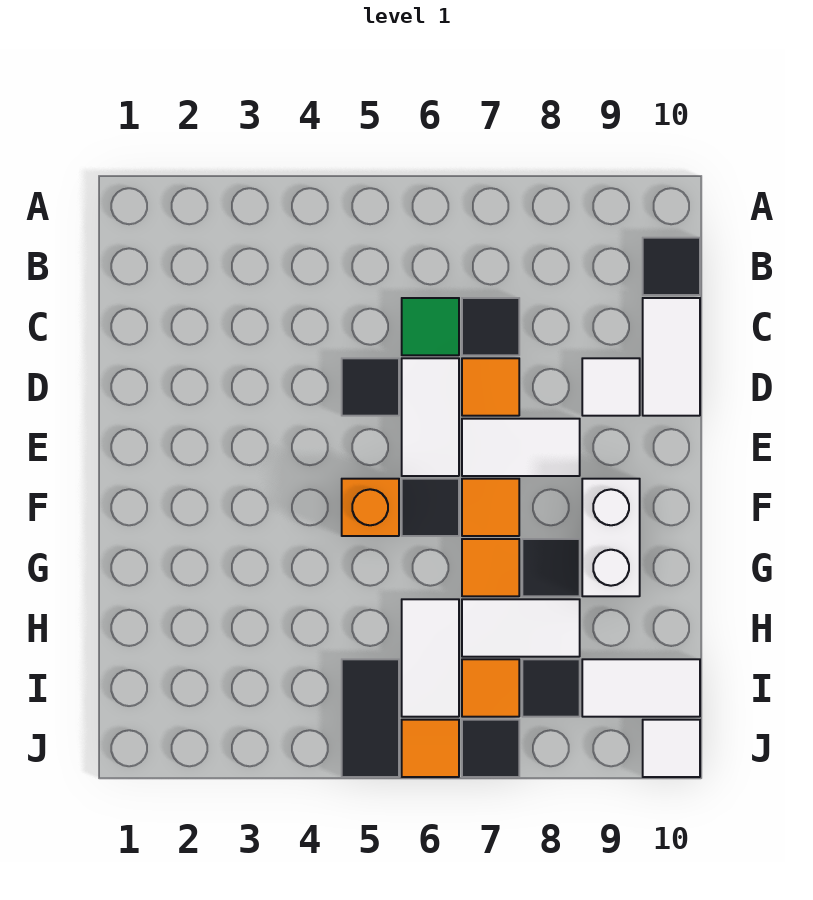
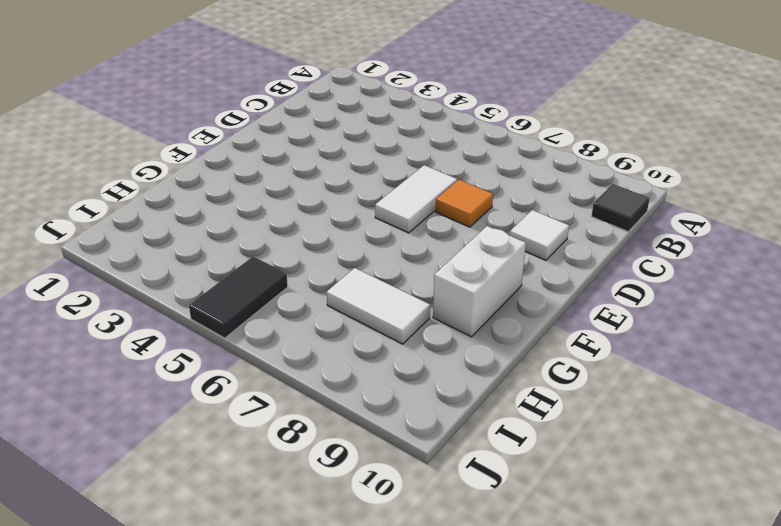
none -> green tile C6 level 1
none -> black tile C7 level 1
none -> white tile C10:D10 level 1

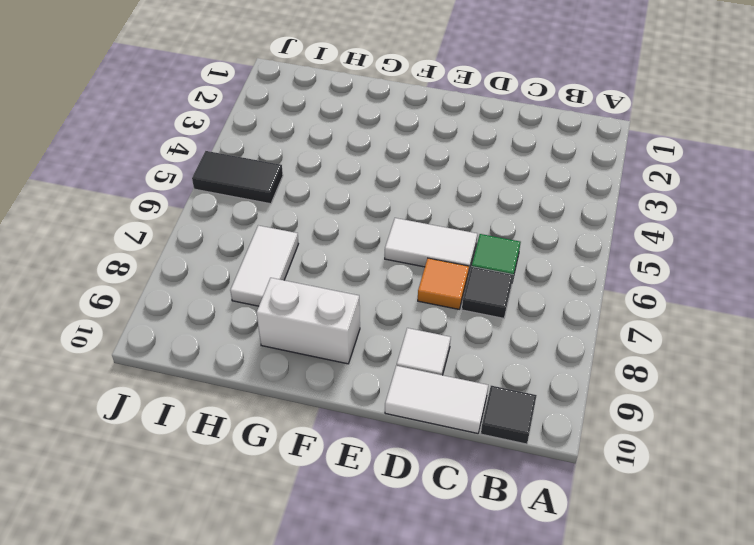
none -> black tile D5 level 1
none -> white tile E7:E8 level 1
none -> orange brick F5 level 1

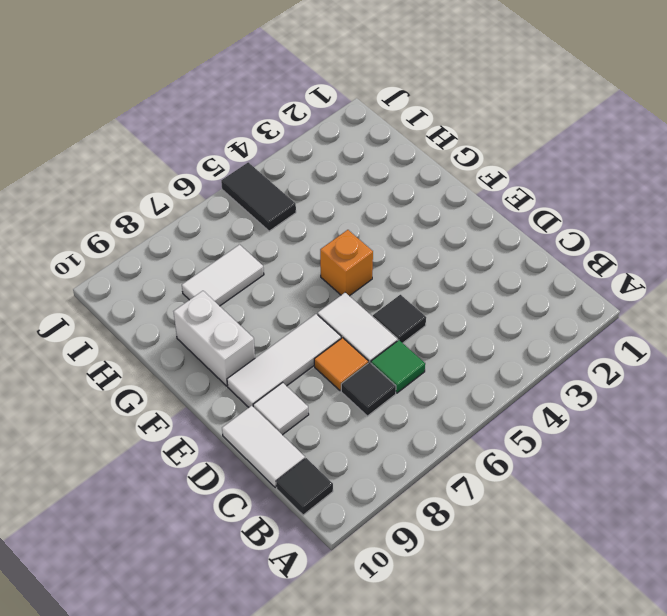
white tile E7:E9 level 1 -> white tile E7:E8 level 1
none -> black tile F6 level 1
none -> orange tile F7 level 1
none -> orange tile G7 level 1

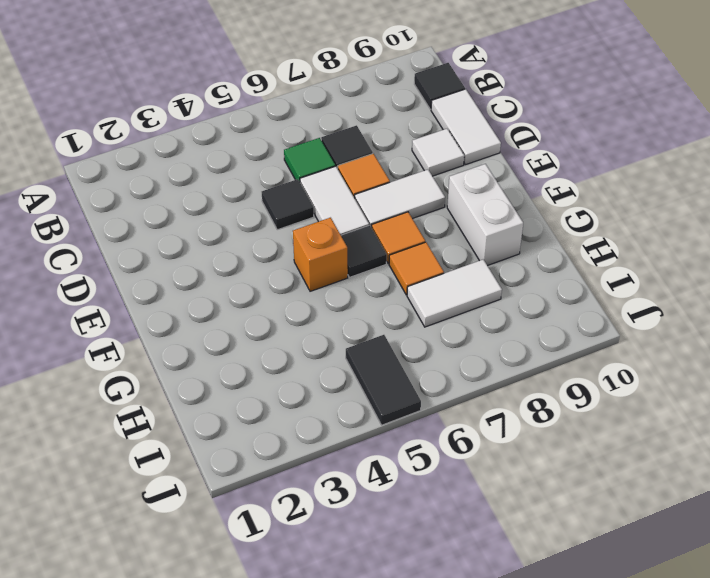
none -> black tile G8 level 1
none -> white tile H6:I6 level 1
none -> orange tile I7 level 1

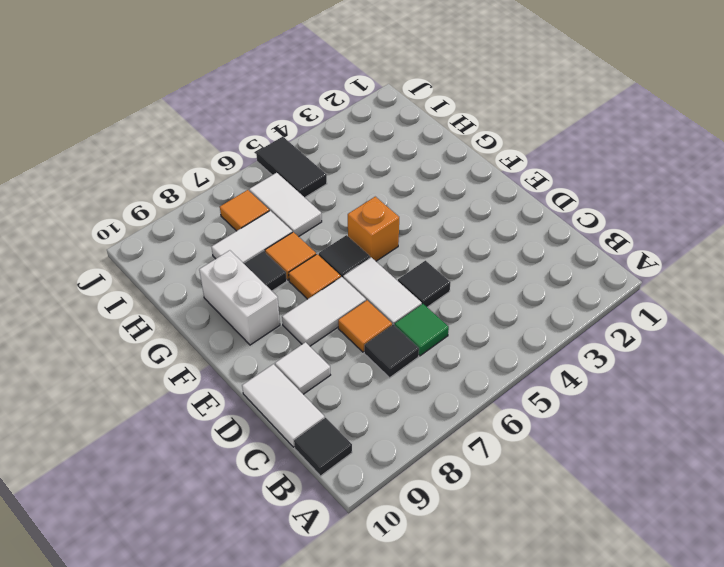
none -> black tile I8 level 1
none -> white tile I9:I10 level 1
none -> orange tile J6 level 1

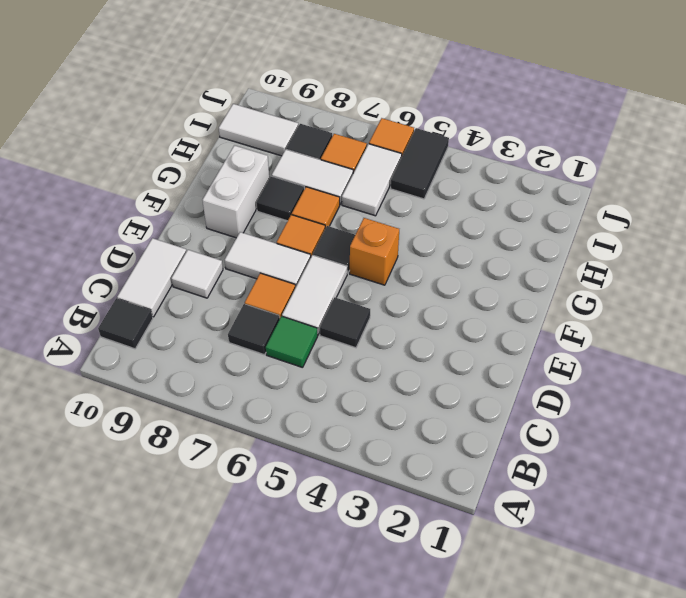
none -> black tile J7 level 1
none -> white tile J10 level 1

